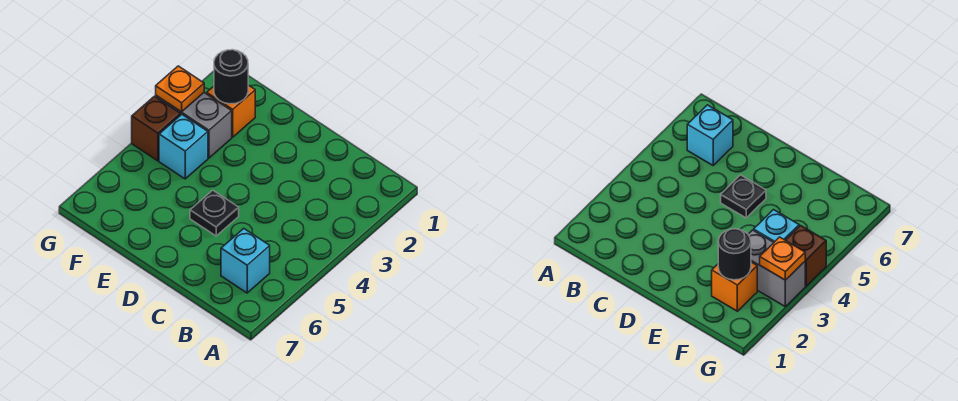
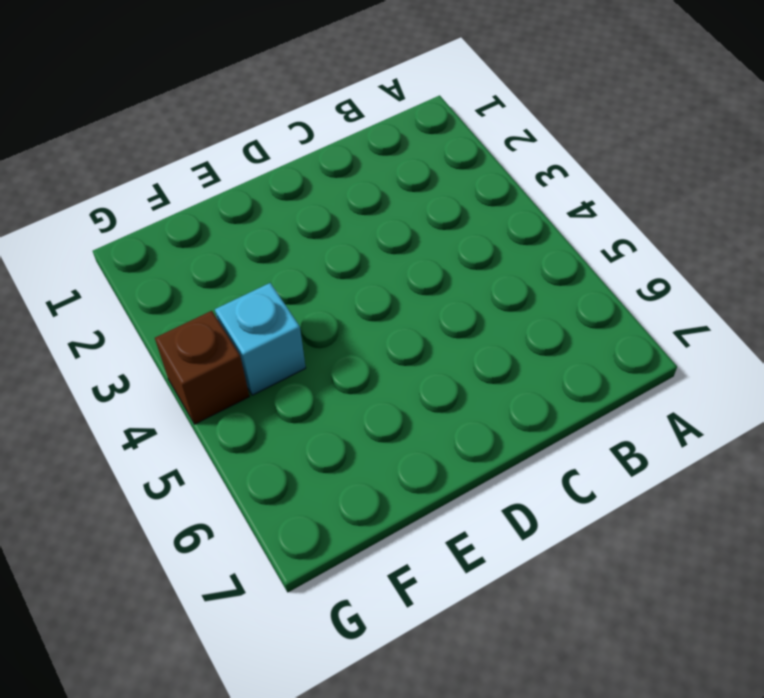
none -> cyan brick B6 level 1
none -> black plate D5 level 1

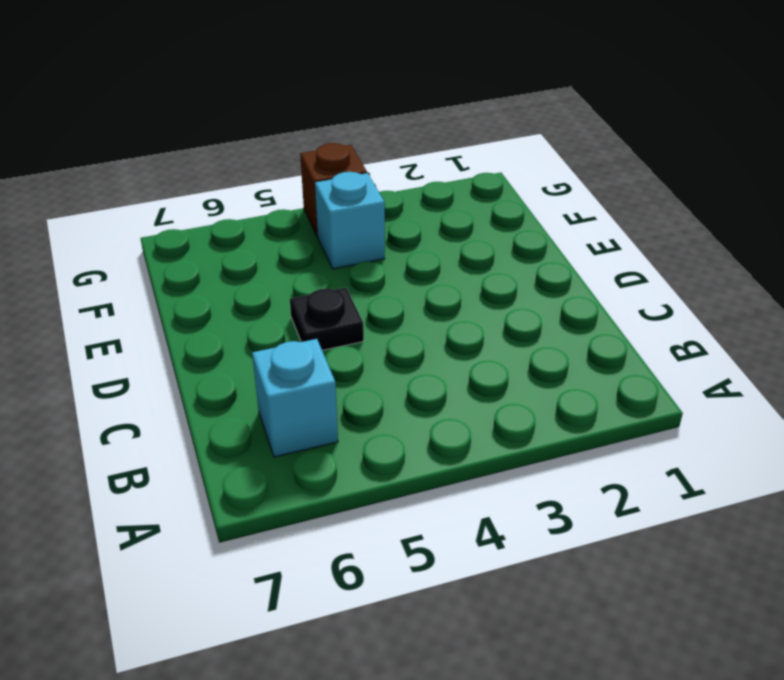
none -> orange brick F2 level 1
none -> grey brick F3:G3 level 1

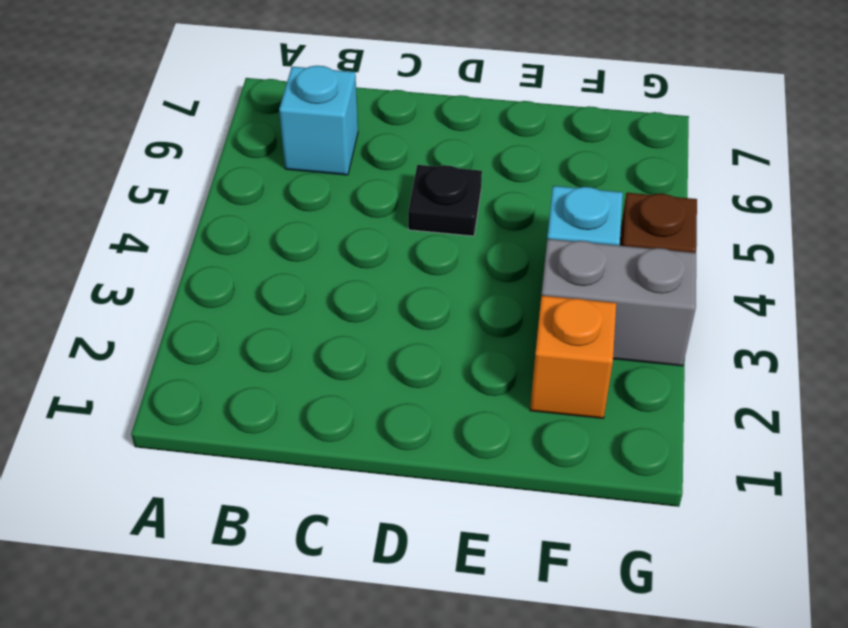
none -> black round brick F2 level 2
none -> orange plate G3 level 2

